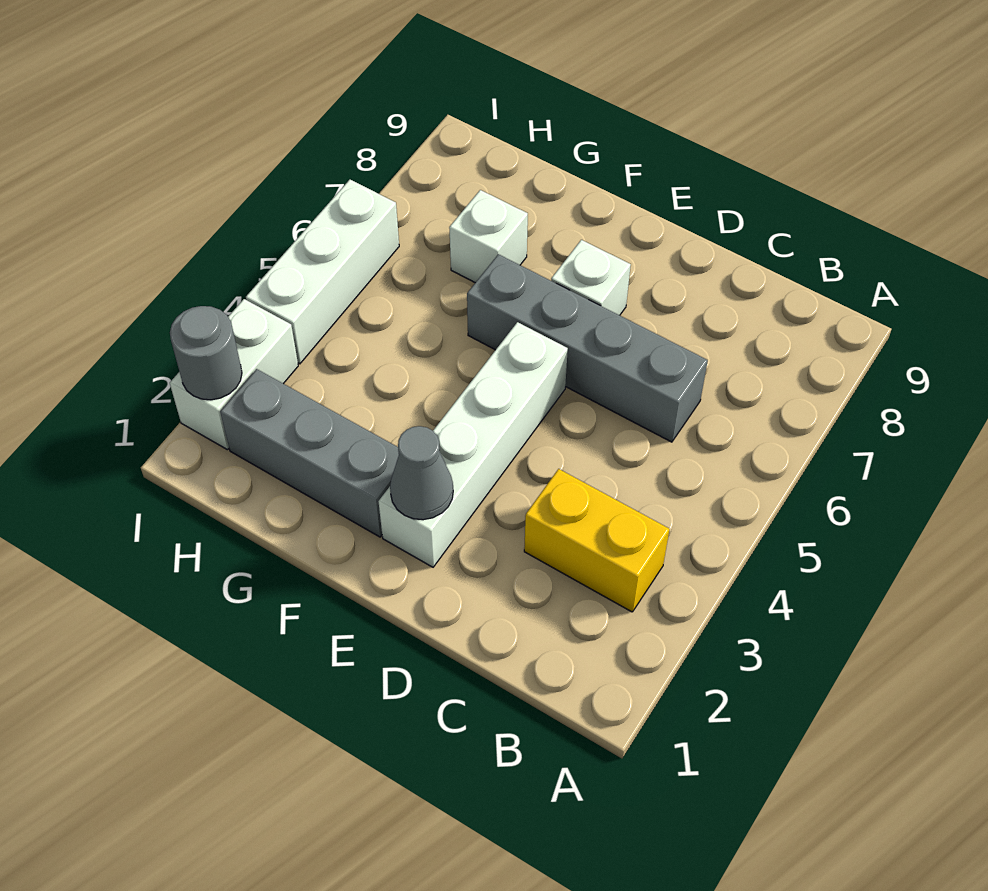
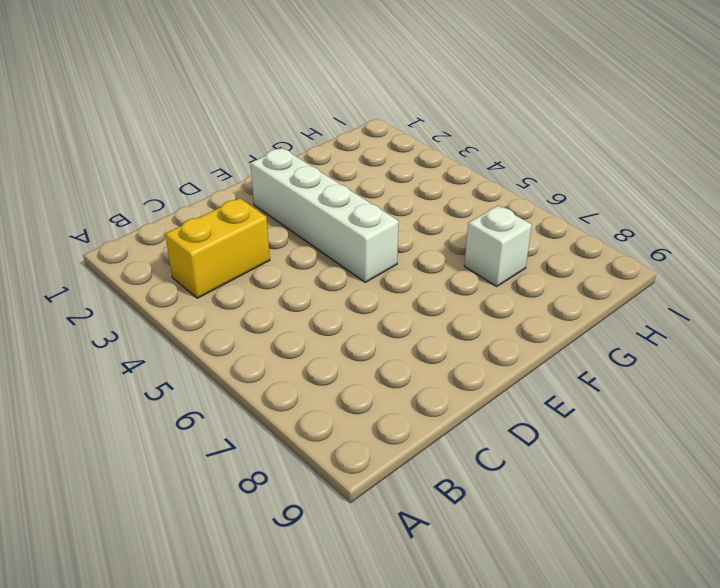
none -> grey brick C6:F6 level 1
none -> white brick E7 level 1

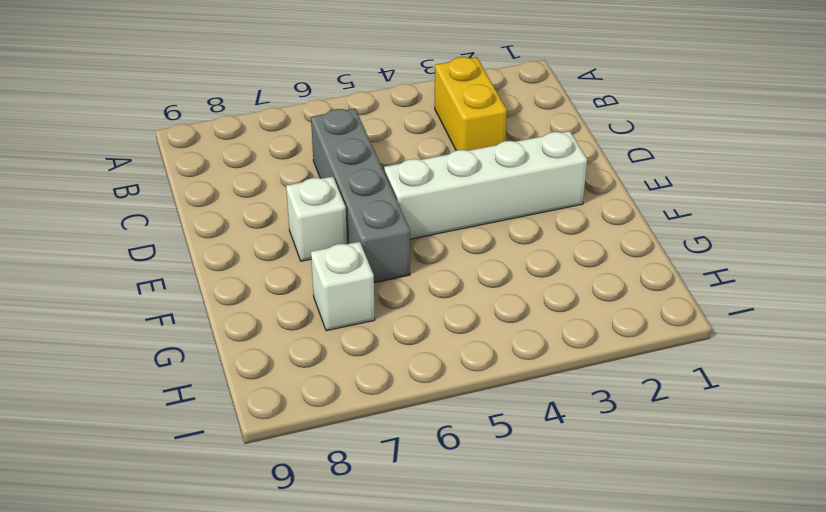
none -> grey brick F2:H2 level 1
none -> white brick I2:I3 level 1

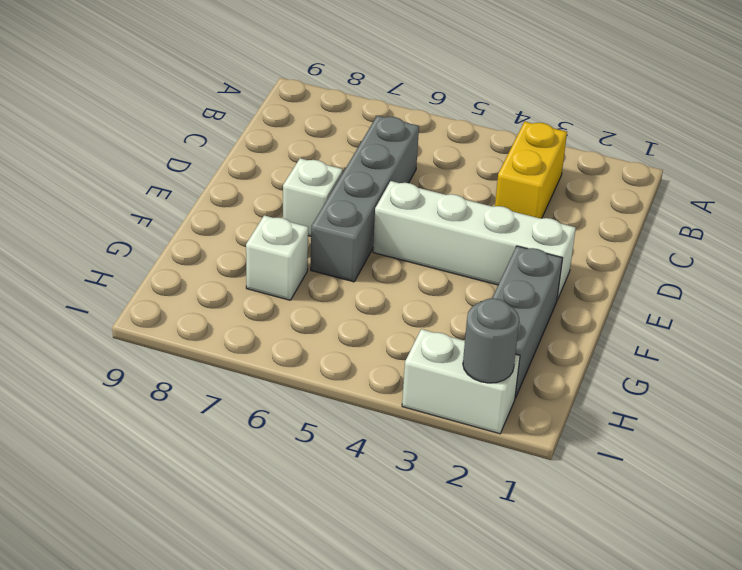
none -> white brick I4:I6 level 1
none -> grey cone E2 level 2

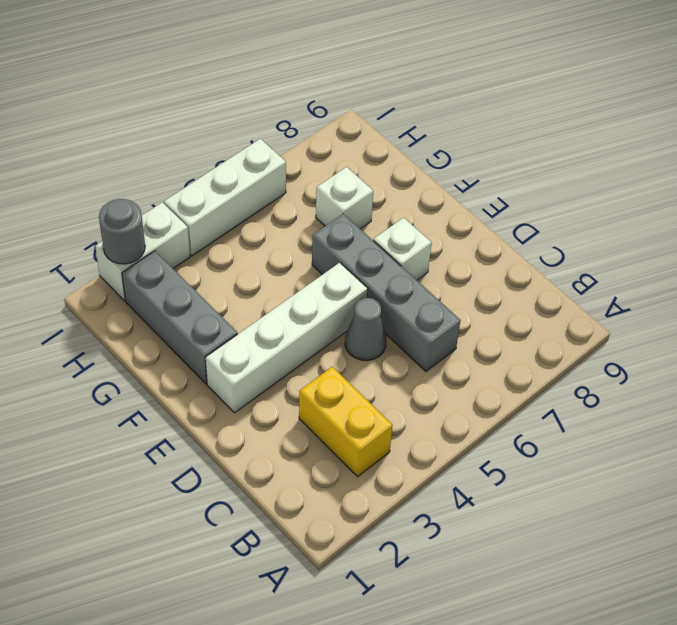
grey cone D5 level 1 -> grey cone E2 level 2

